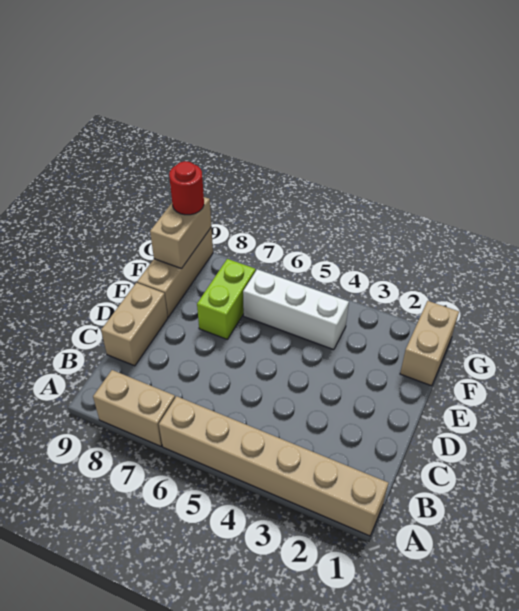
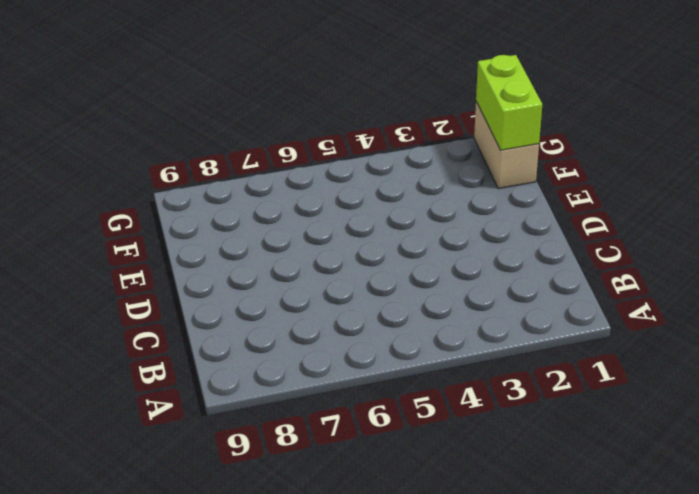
lime brick F1:G1 level 2 -> lime brick E7:F7 level 1
none -> tan brick A1:A6 level 1
none -> tan brick A7:A8 level 1

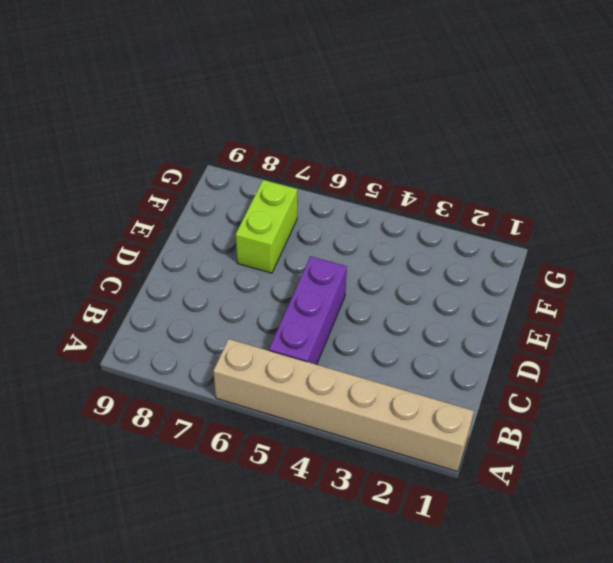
purple brick B5:D5 level 1 -> none
none -> tan brick A7:A8 level 1
none -> tan brick C9:D9 level 1

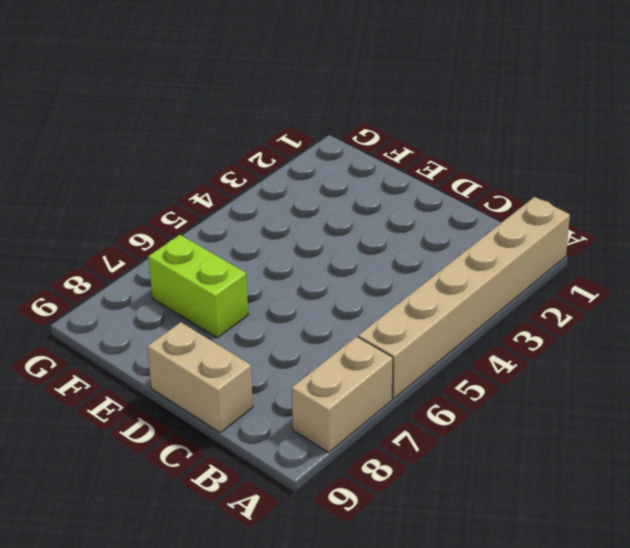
none -> tan brick E9:G9 level 1
none -> tan brick F1:G1 level 1

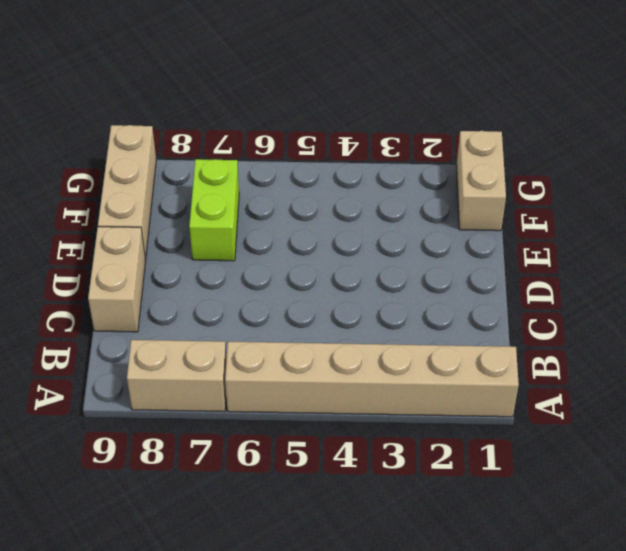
none -> white brick F4:F6 level 1
none -> tan brick F9:G9 level 2

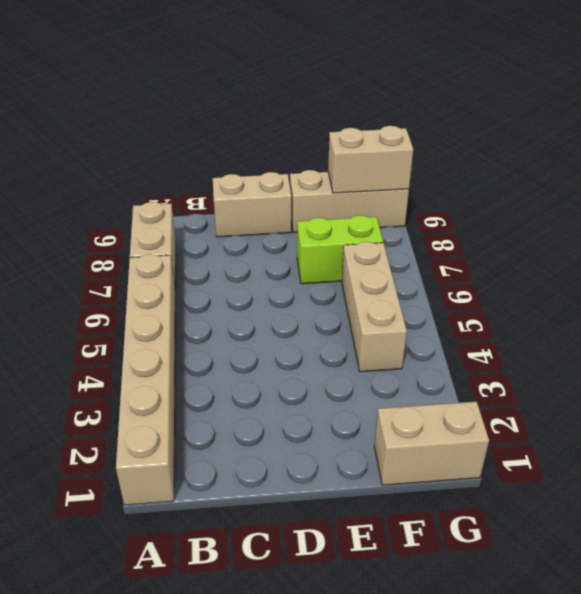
tan brick F4:F6 level 1 -> white brick F4:F6 level 1
none -> red round brick G9 level 3

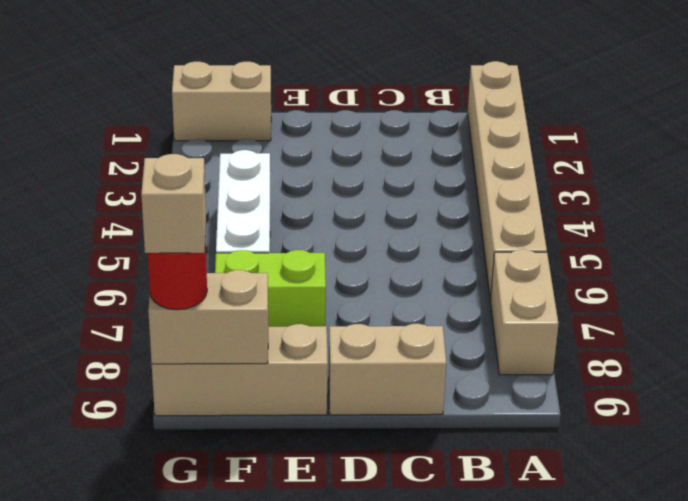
tan brick G9 level 4 -> none

